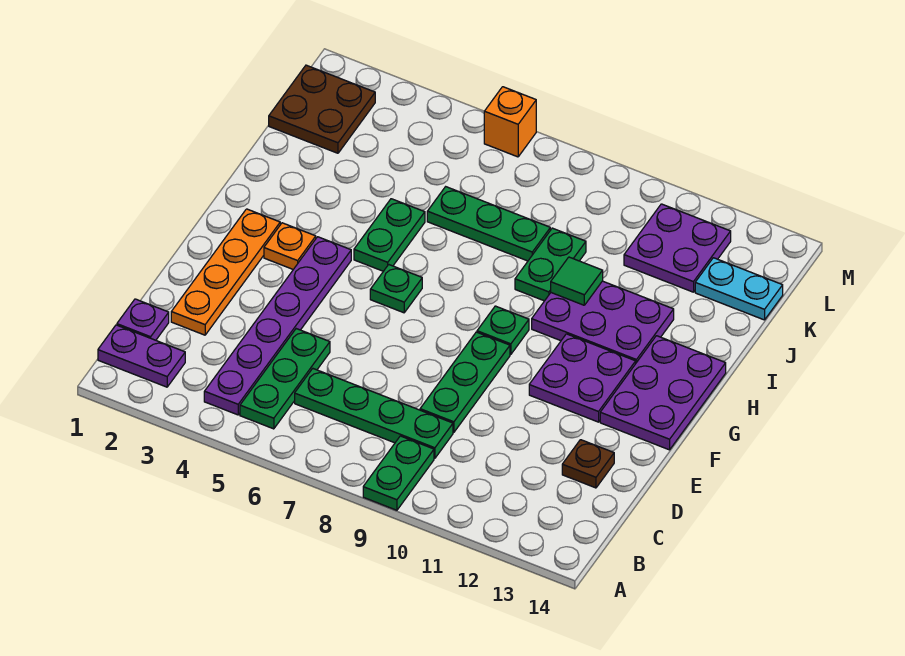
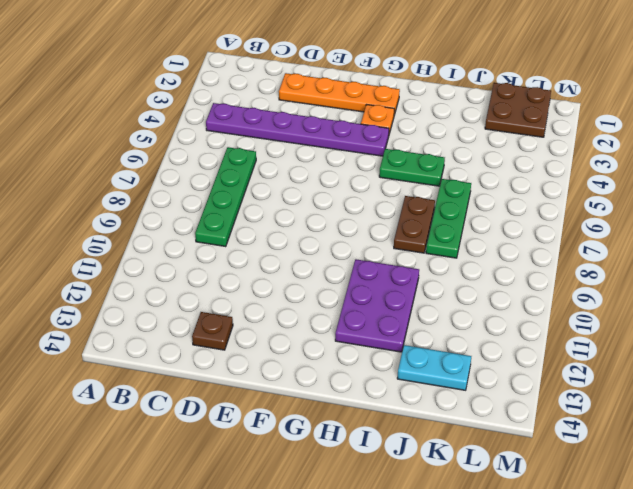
brown plate I7:I8 level 1 -> none
cyan plate J13:K13 level 1 -> cyan plate K13:K14 level 1
none -> green plate A9:B9 level 1
none -> purple plate B1:B2 level 1
none -> green plate B5:D5 level 1

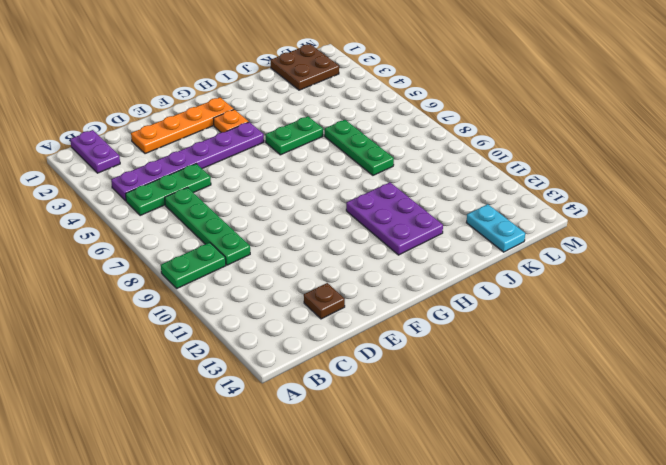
none -> purple plate C1 level 1
none -> green plate D9:F9 level 1
none -> purple plate F11:G12 level 1

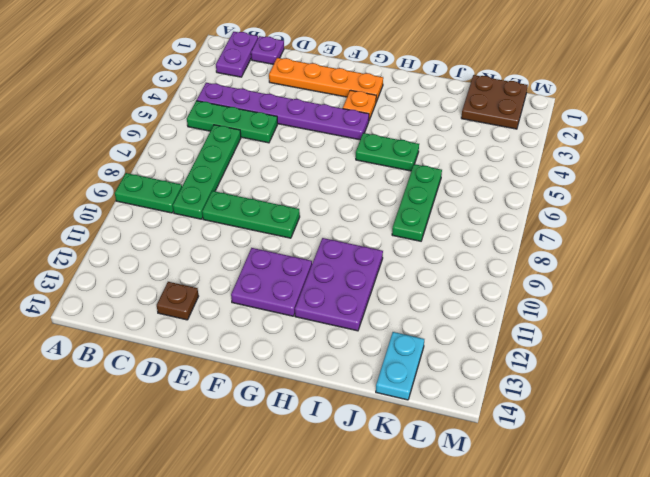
none -> purple plate F13:H14 level 1
none -> green plate G6 level 1
none -> green plate G9 level 1

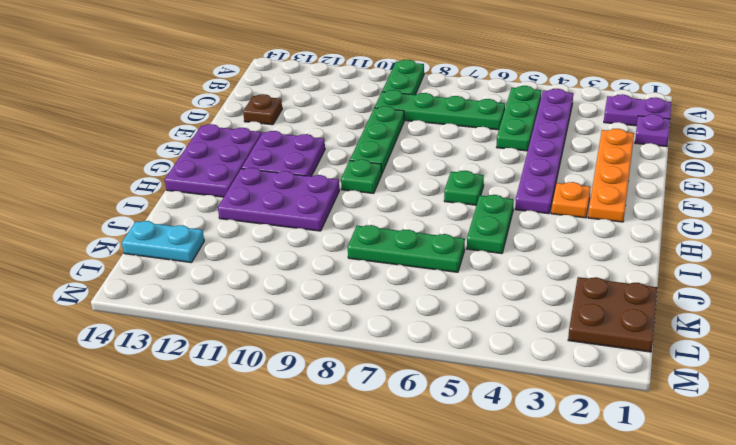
none -> green plate I9:J9 level 1
none -> purple plate K11:L12 level 1
none -> orange brick M6 level 1

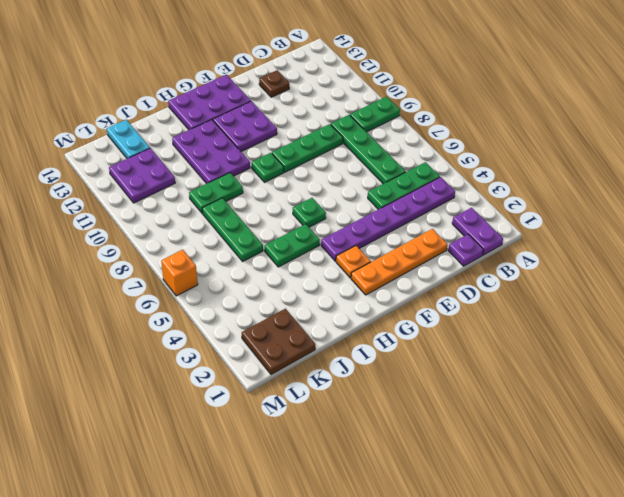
none -> green tile I10 level 2

